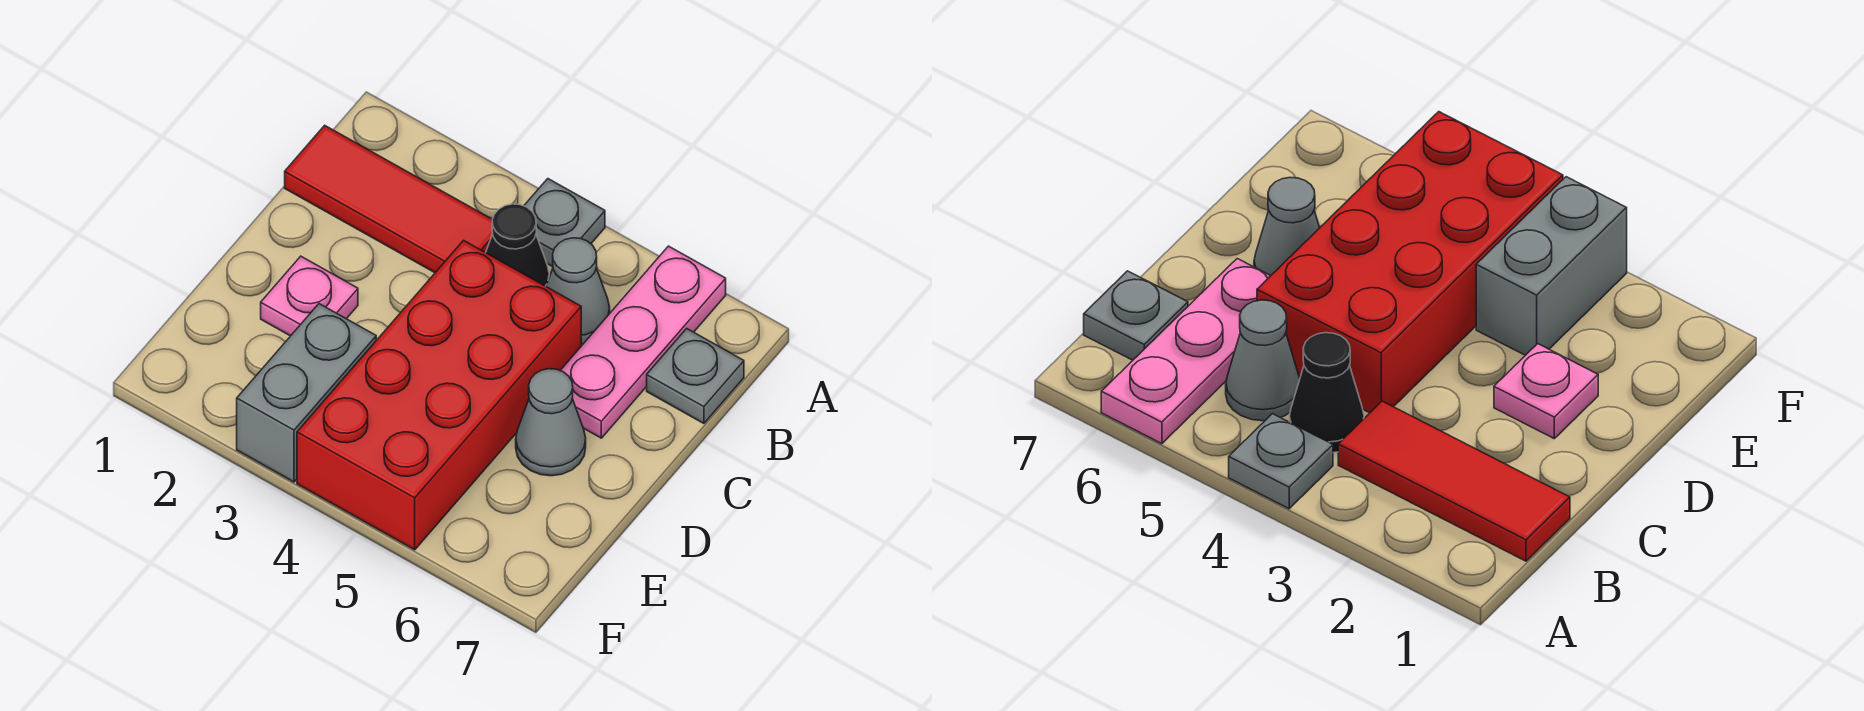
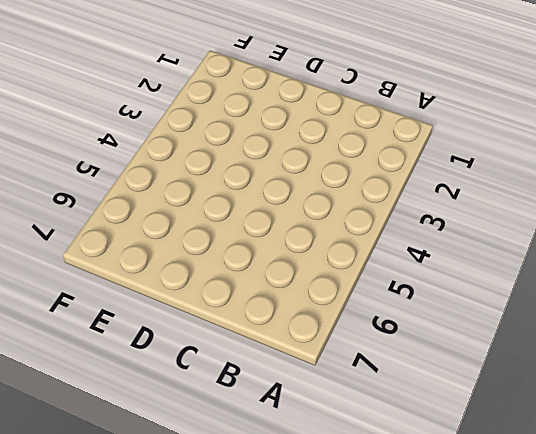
none -> grey plate A4 level 1
none -> pink plate A6:C6 level 1

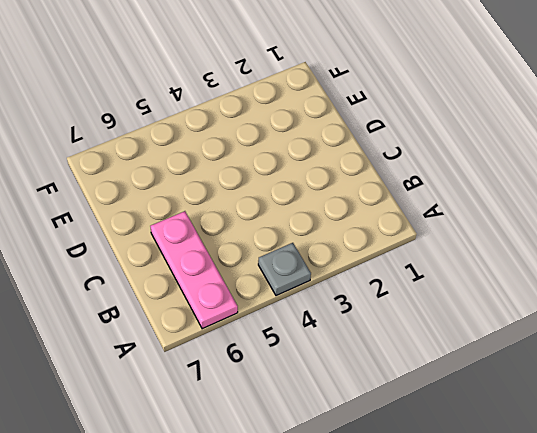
none -> red tile B1:B3 level 1
none -> black cone B4 level 1

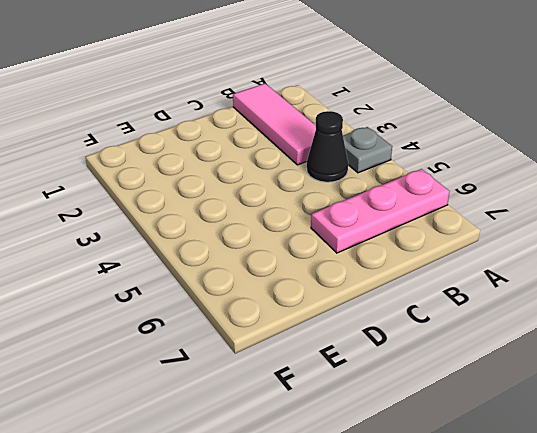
pink tile B1:B3 level 1 -> red tile B1:B3 level 1
none -> grey cone B5 level 1
none -> grey plate B7 level 1

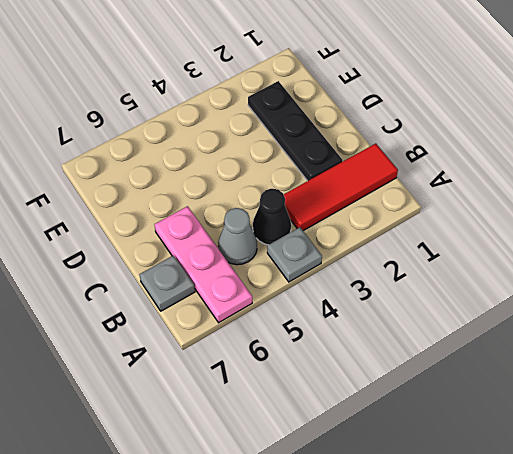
black plate C2:E2 level 1 -> pink plate D2 level 1
none -> red brick C4:F5 level 1
none -> grey cone D6 level 1

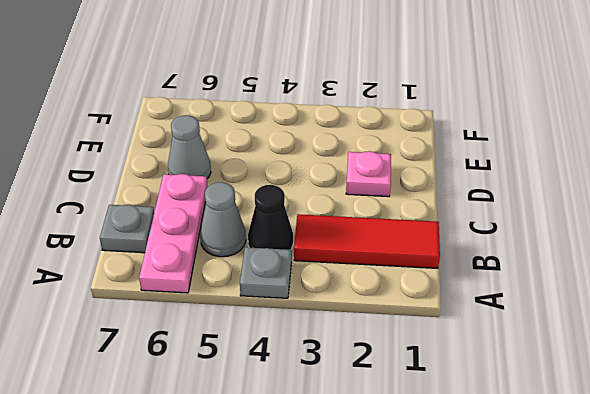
none -> red brick C4:F5 level 1
none -> grey brick E3:F3 level 1

